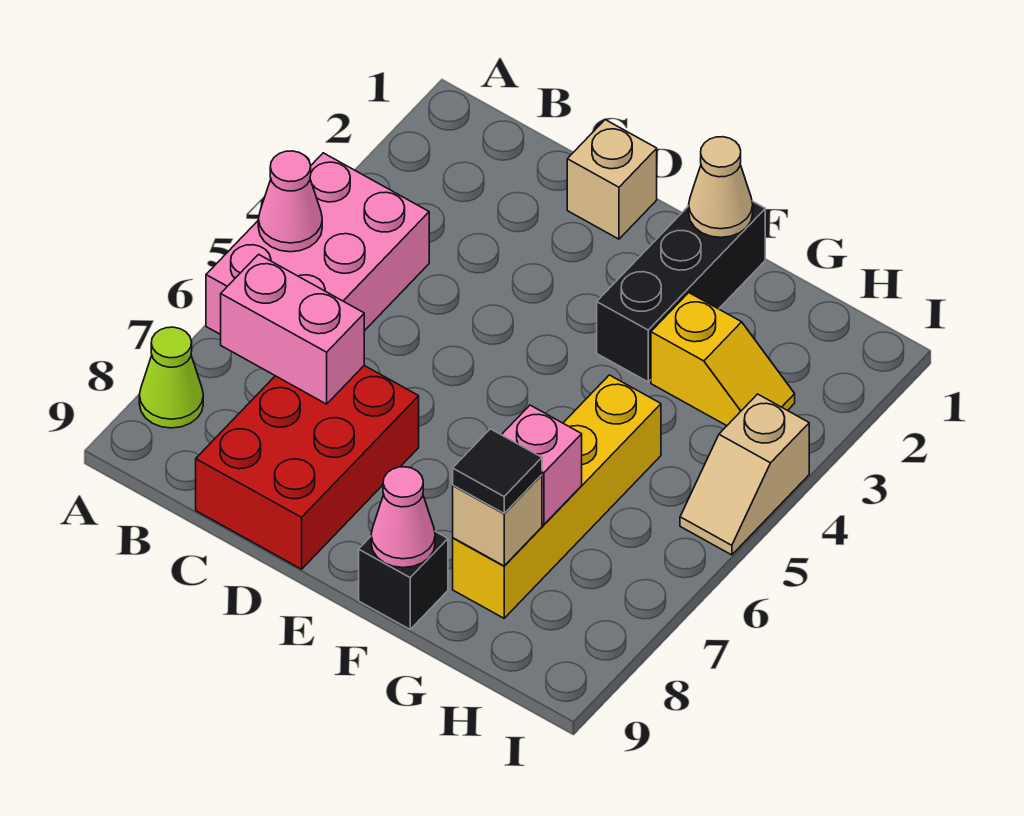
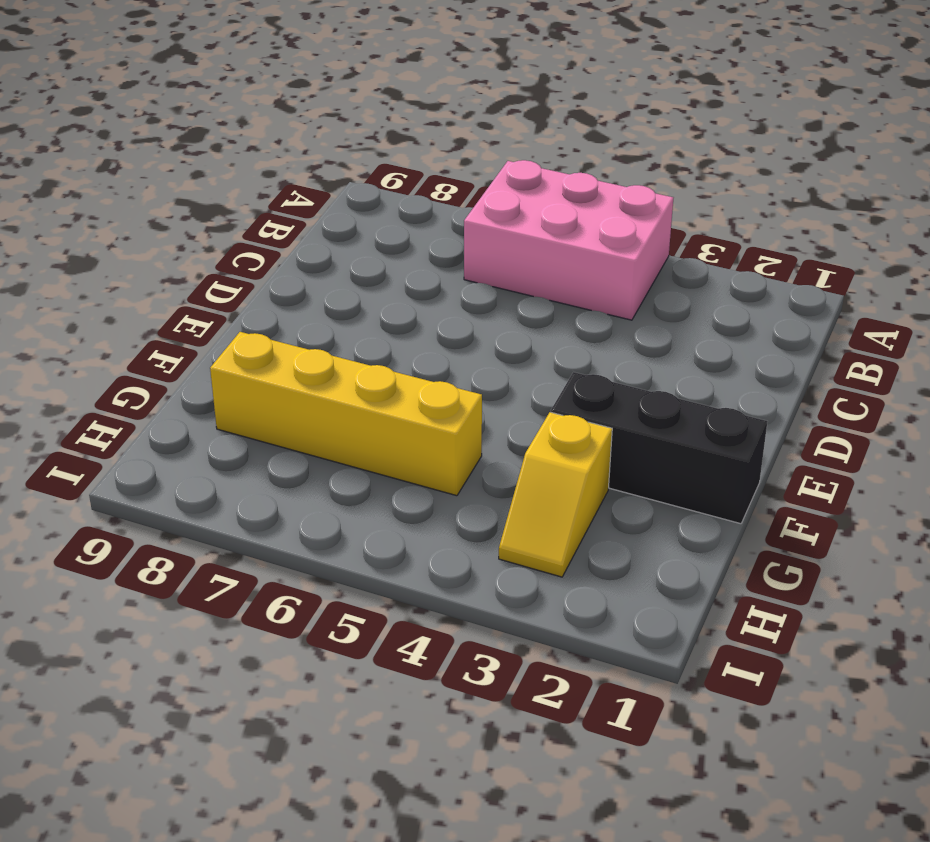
none -> lime cone A8 level 1
none -> red brick C7:D9 level 1
none -> tan brick D1 level 1

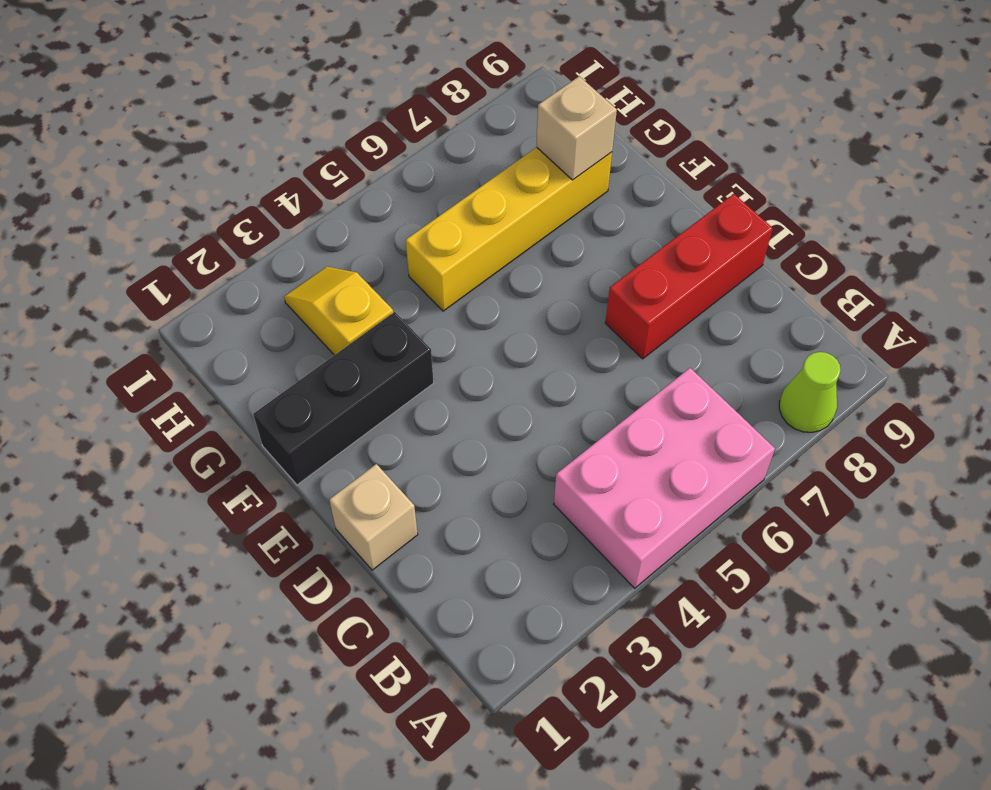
red brick D7:D9 level 1 -> red brick C7:D9 level 1
none -> black brick F9 level 1
none -> tan slope I4:I5 level 1 top 4
none -> pink cone A5 level 2

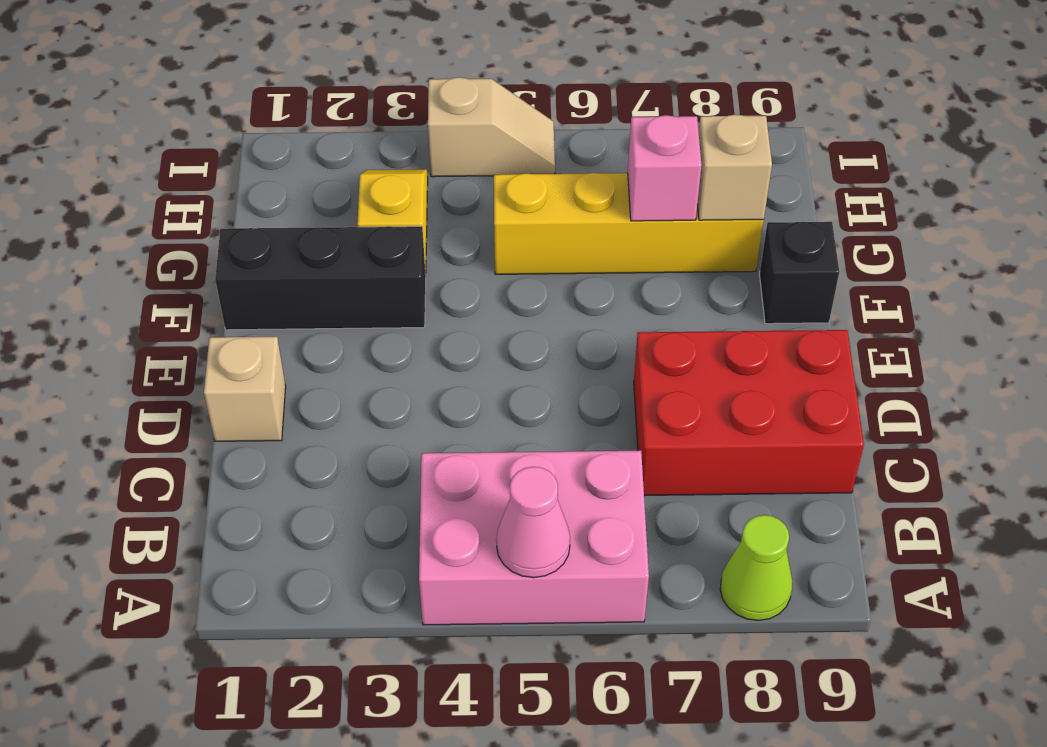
none -> pink brick B7:C7 level 2
none -> tan cone F1 level 2
none -> pink cone F9 level 2

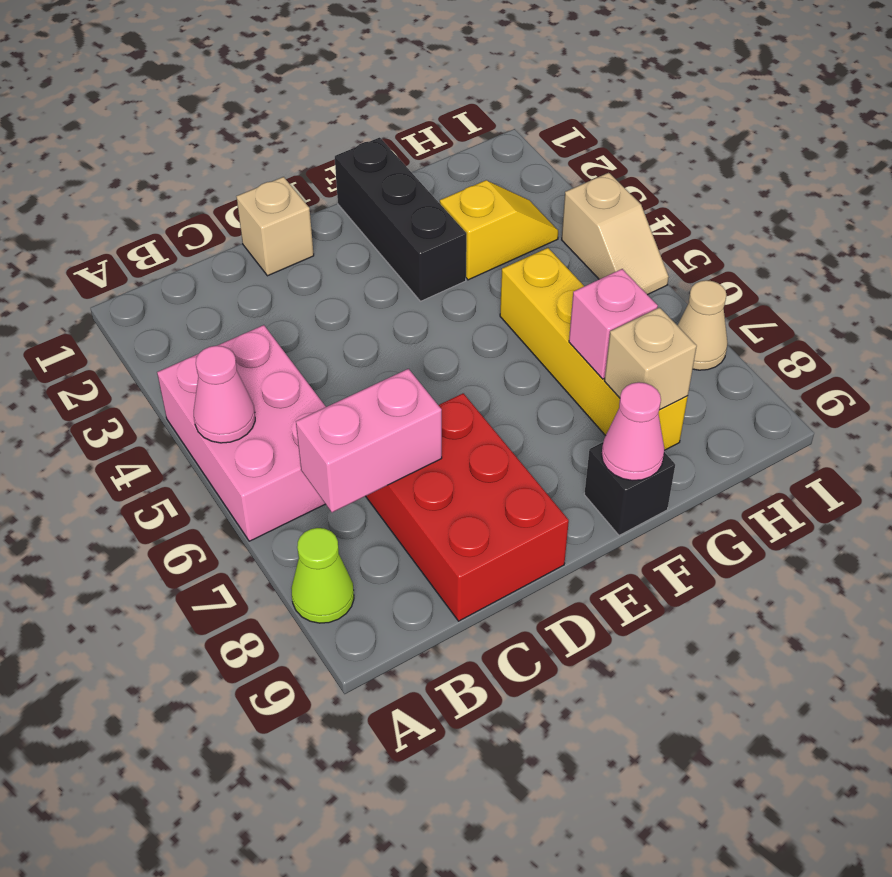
tan cone I7 level 1 -> tan cone F1 level 2
none -> black tile G8 level 3

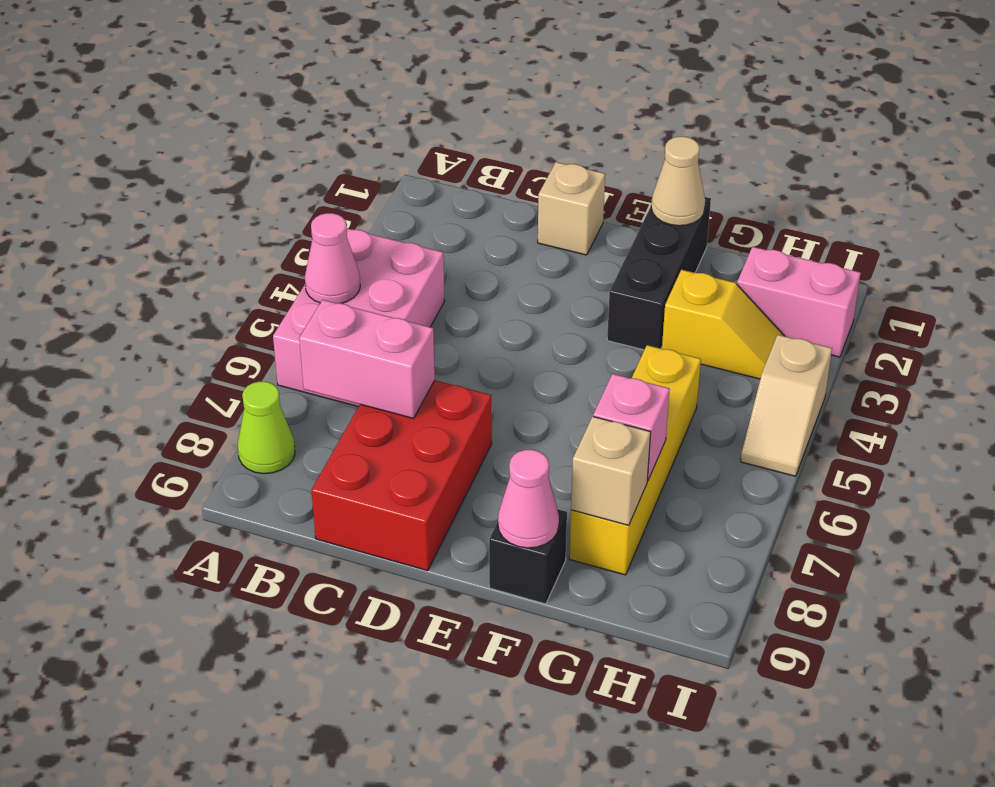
pink brick H2:I2 level 1 -> none
none -> black tile G8 level 3

